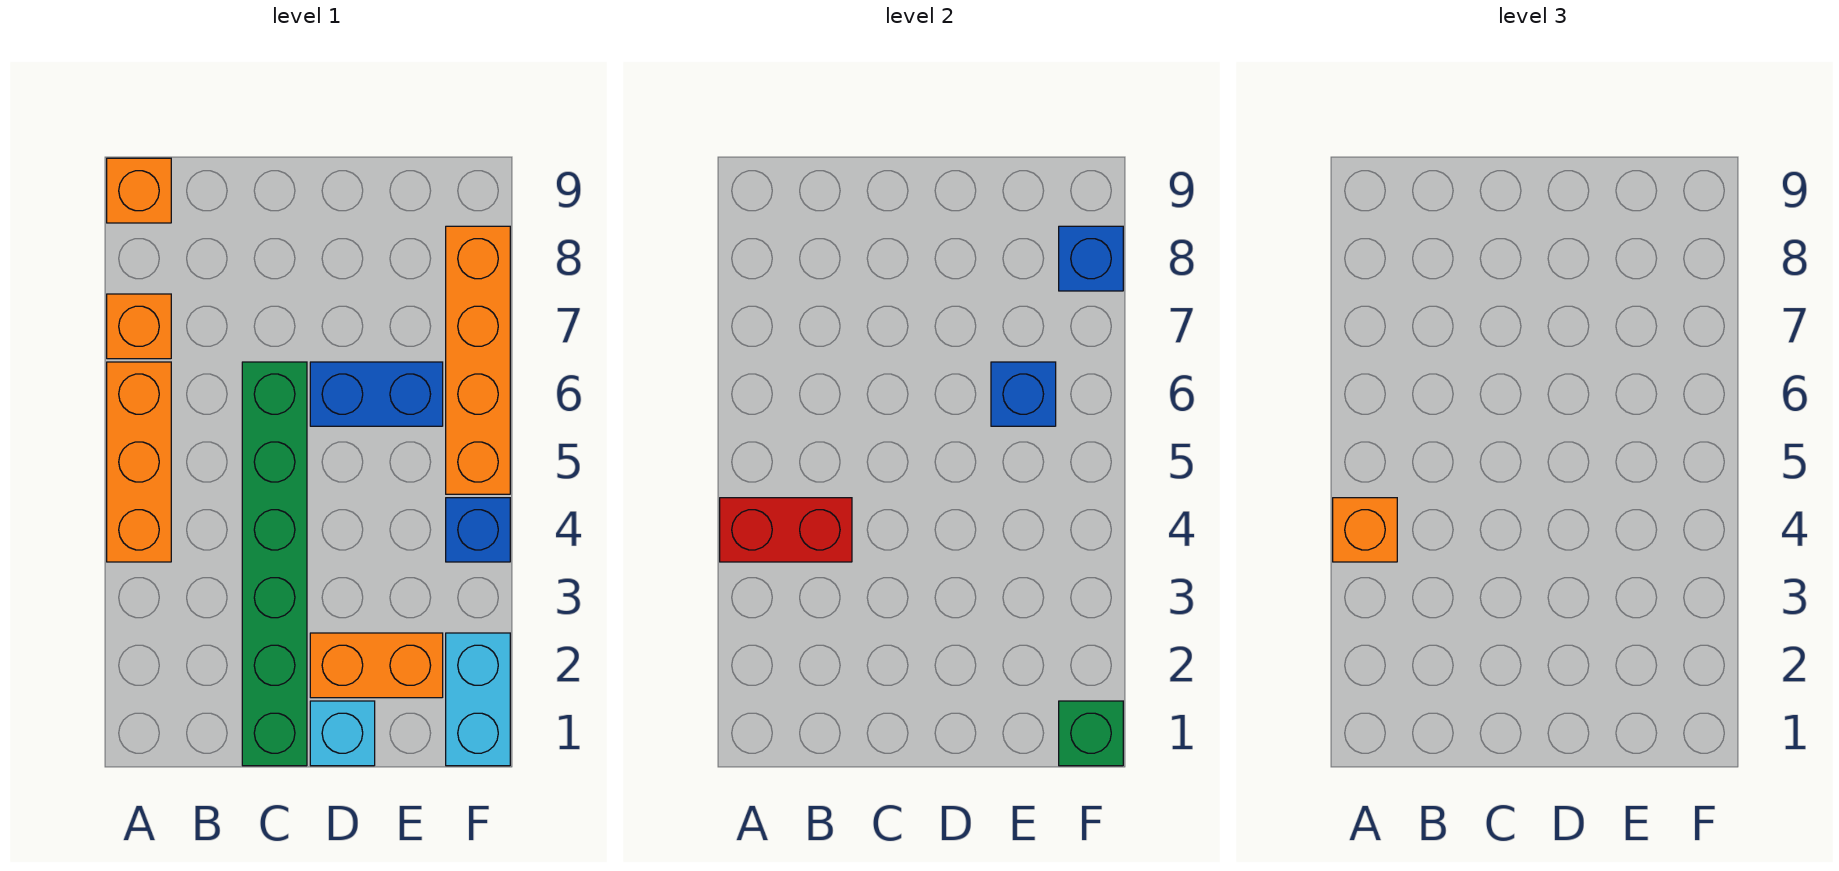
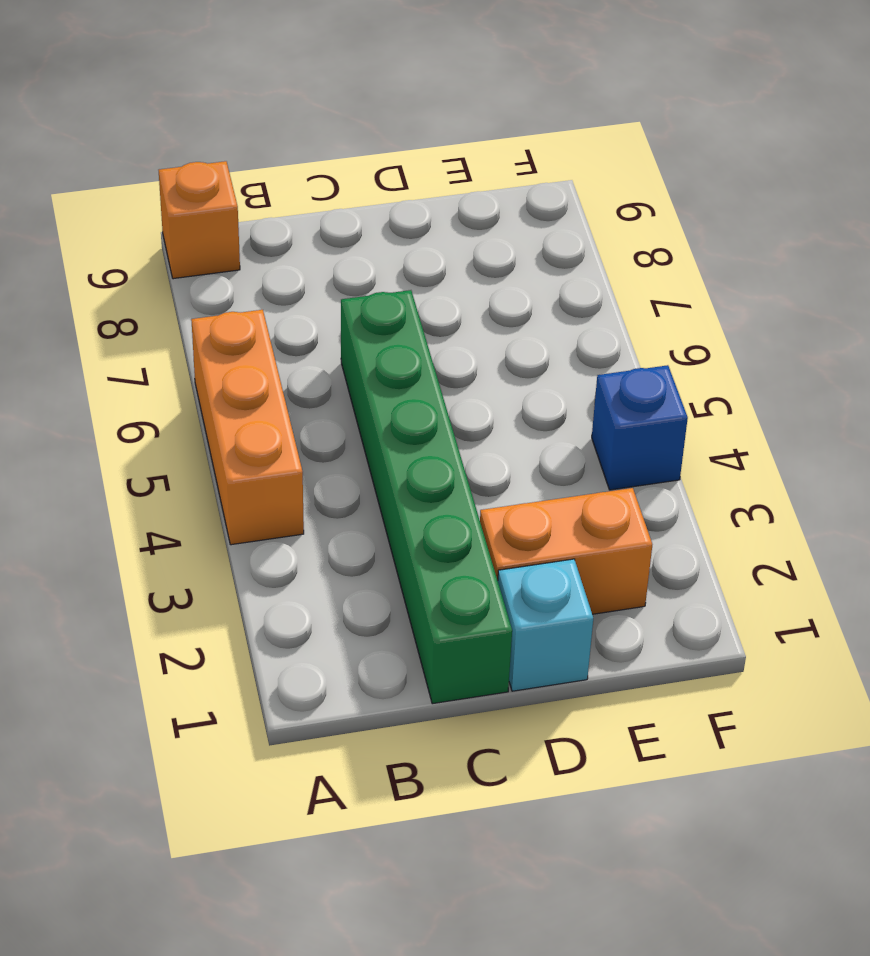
none -> orange brick A7 level 1
none -> blue brick D6:E6 level 1
none -> cyan brick F1:F2 level 1

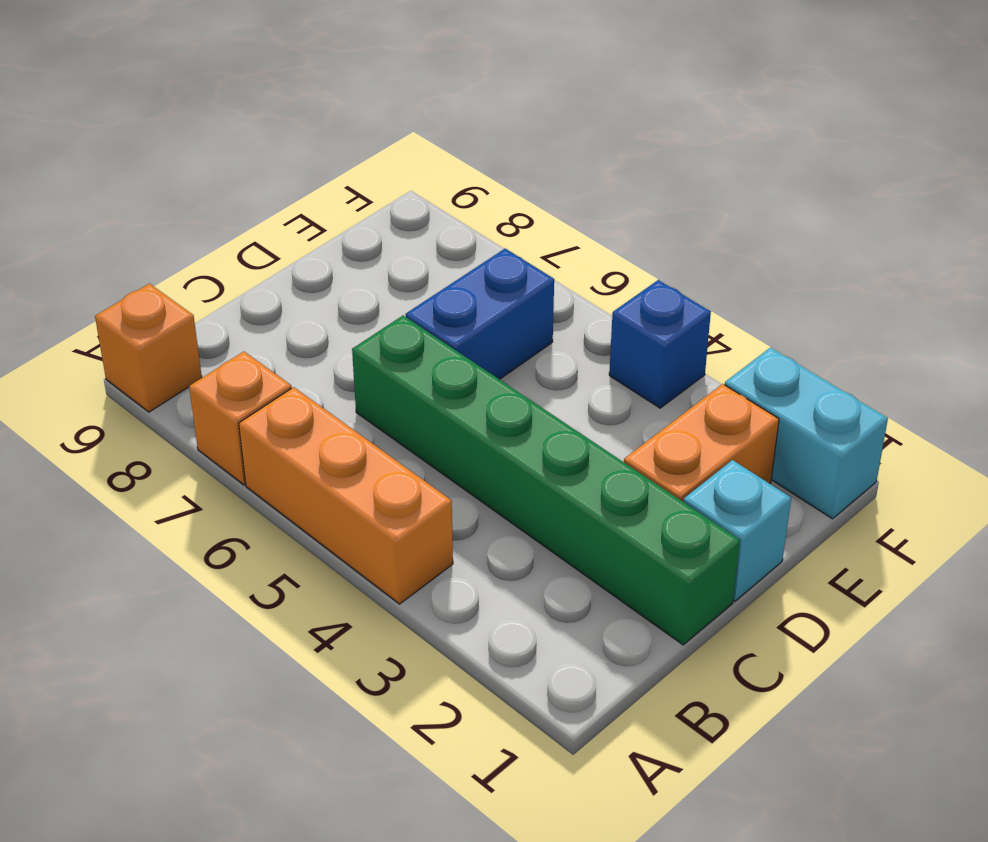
none -> orange brick F5:F8 level 1
none -> red brick A4:B4 level 2
none -> blue brick E6 level 2

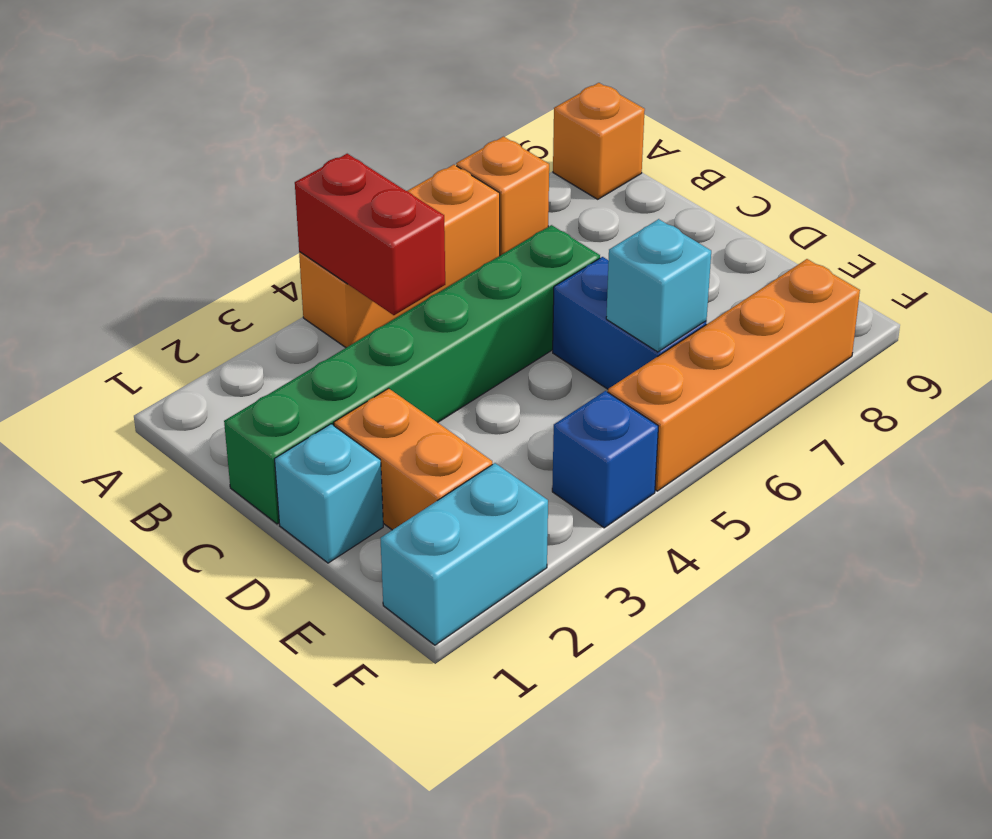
cyan brick E6 level 2 -> blue brick E6 level 2
none -> green brick F1 level 2
none -> blue brick F8 level 2
none -> orange brick A4 level 3

